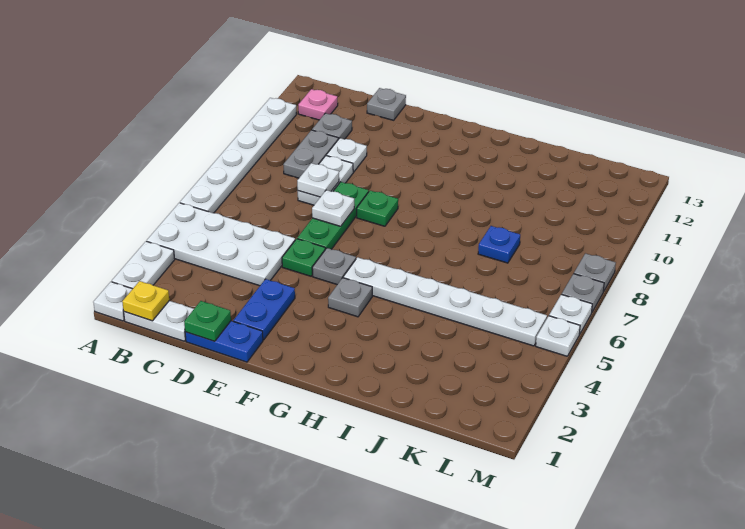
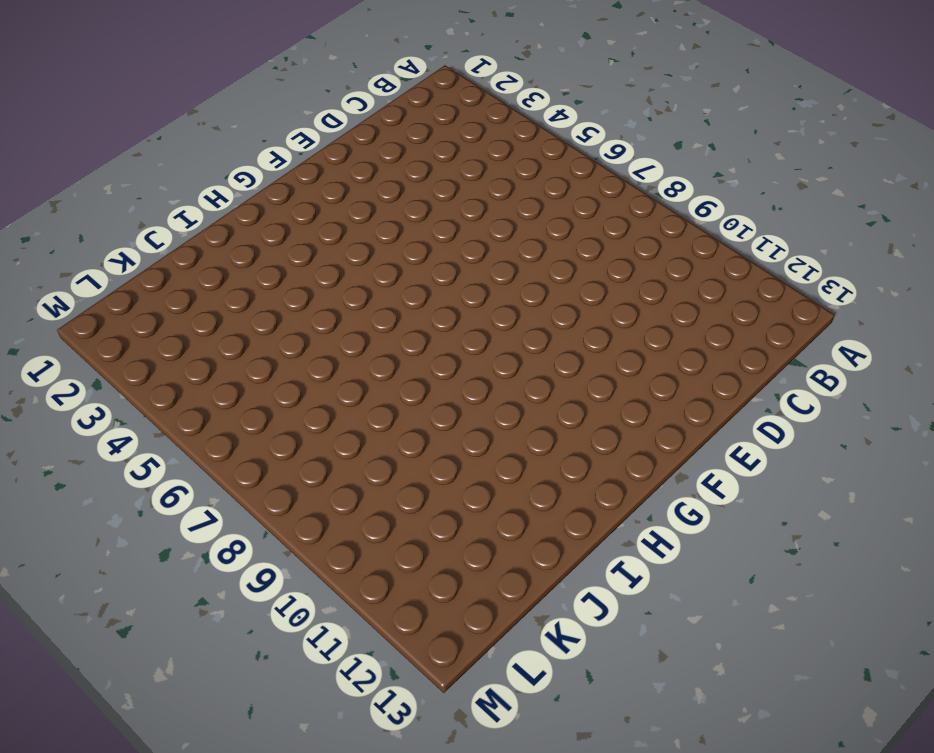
none -> white plate A1 level 1
none -> white plate A2:A3 level 1
none -> white plate A4:D5 level 1

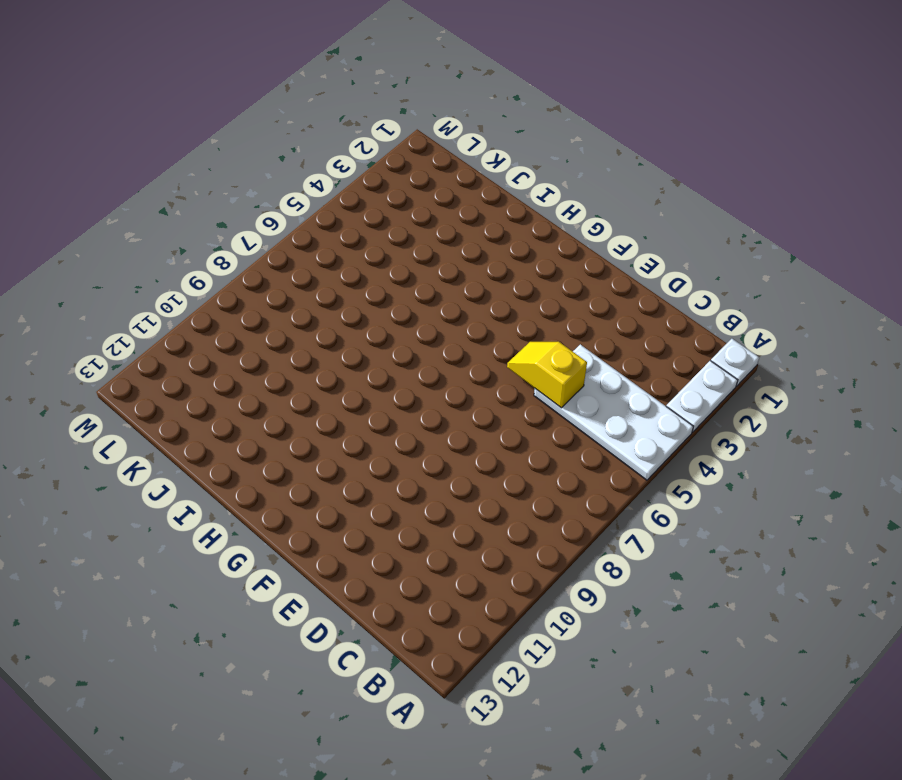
yellow slope D5:E5 level 2 top D -> none
none -> white plate A6:A11 level 1
none -> white plate B1:C1 level 1
none -> pink plate B12 level 1

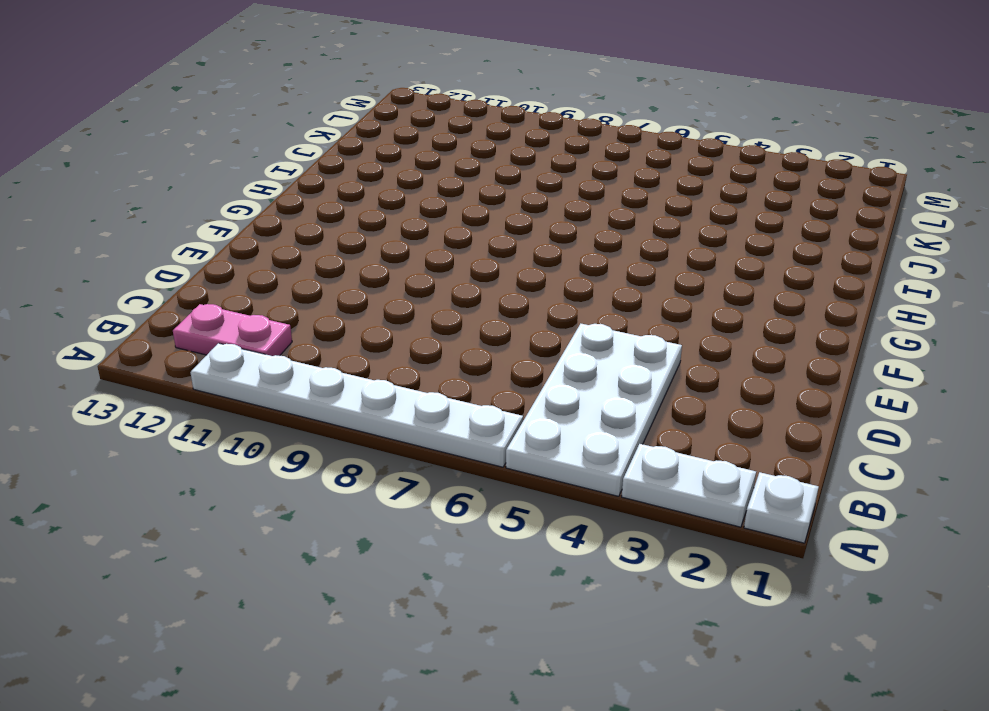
pink plate B11:B12 level 1 -> pink plate B12 level 1
none -> white plate B1:C1 level 1
none -> grey plate C9:C10 level 1
none -> grey plate C11 level 1

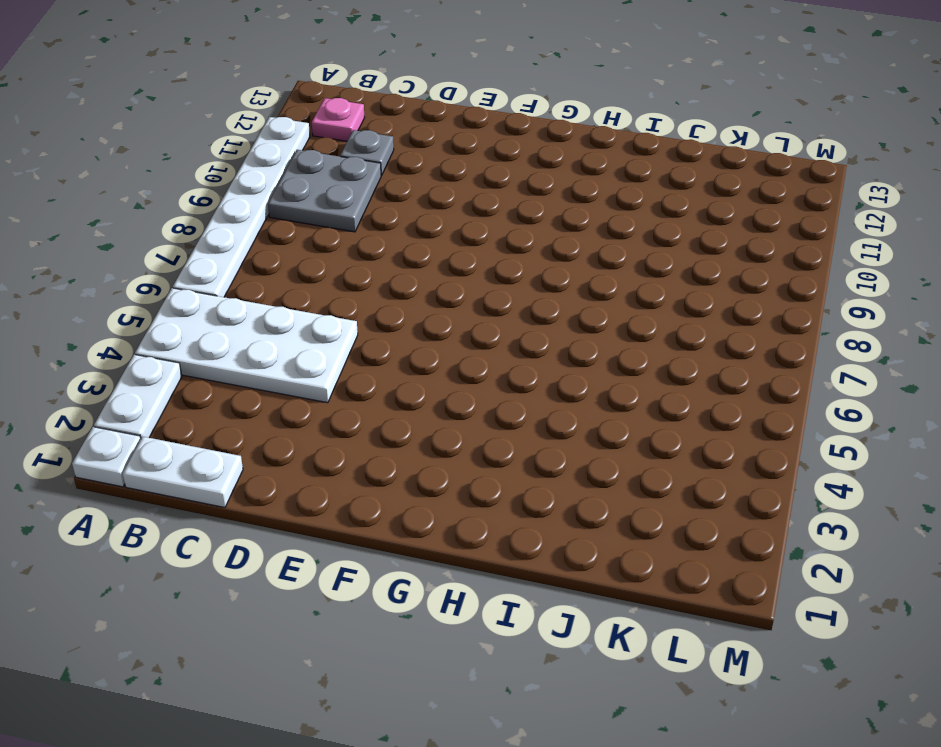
grey plate B9:C10 level 1 -> grey plate C9:C10 level 1
none -> blue plate D1:E1 level 1
none -> white plate D8:D9 level 1
none -> white plate D10 level 1

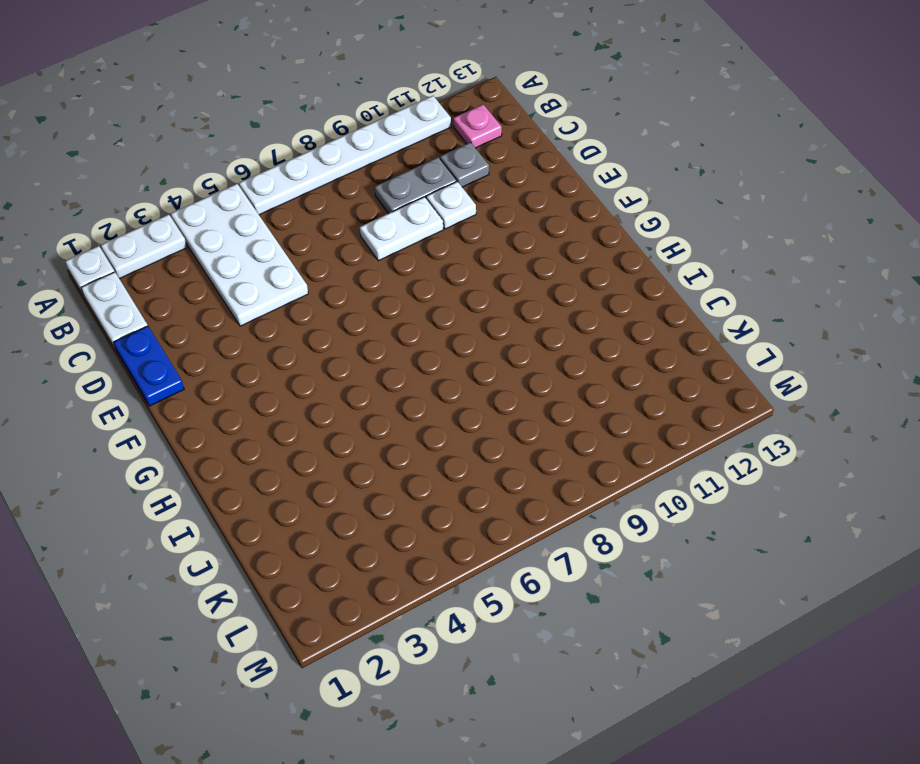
none -> grey plate D13 level 1
none -> blue plate E2:E3 level 1
none -> green plate E5 level 1

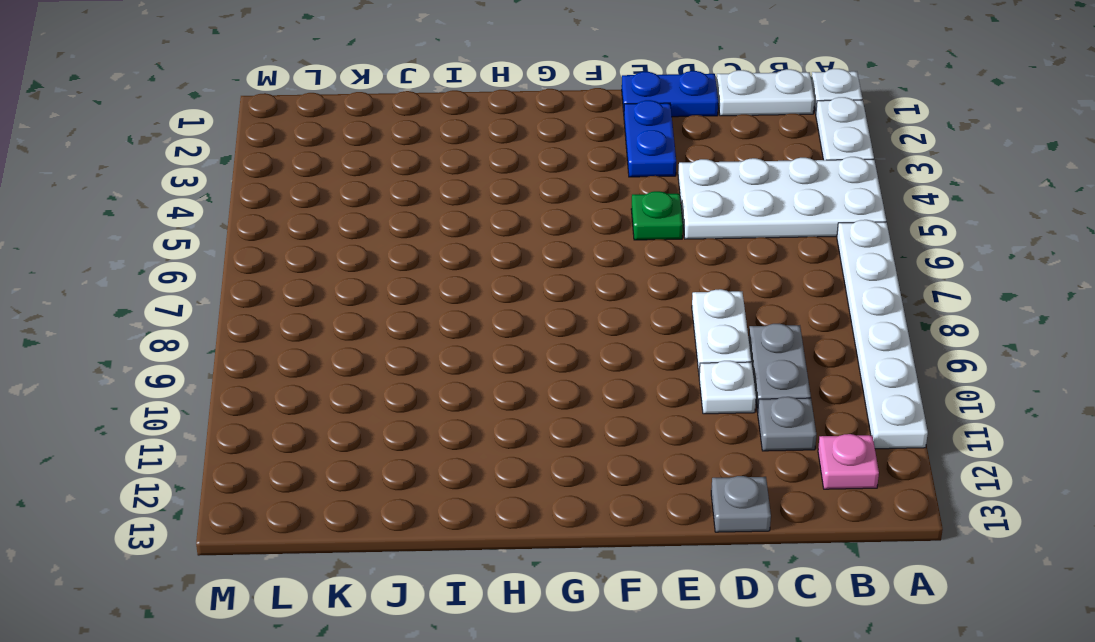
none -> green plate E6:E8 level 1
none -> grey plate F5 level 1
none -> green plate F8 level 1

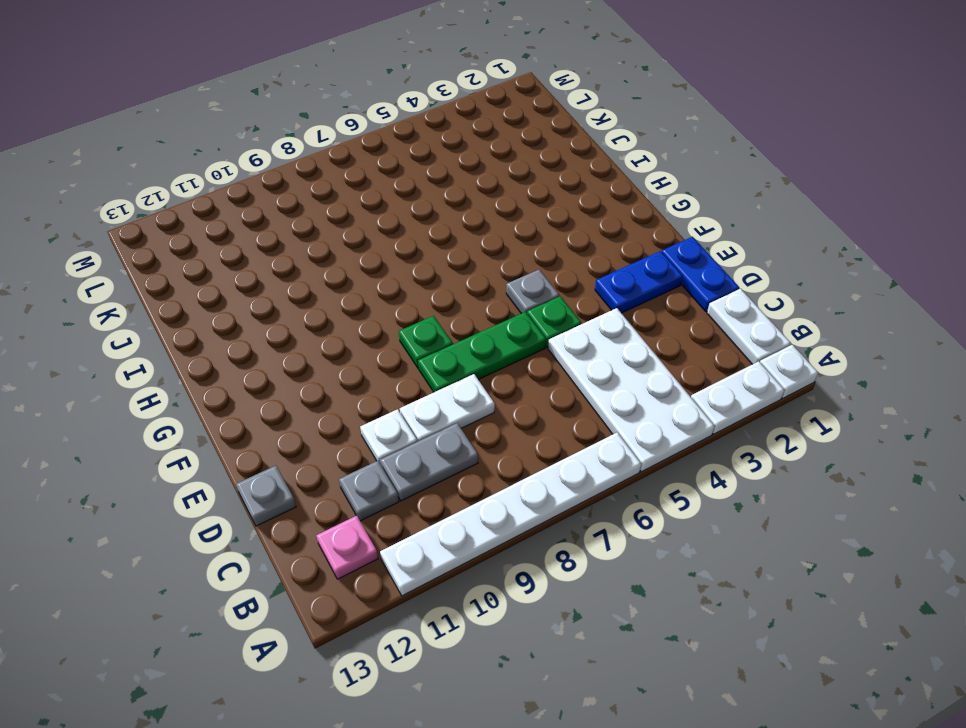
none -> grey plate G4 level 1
none -> white plate G5:L5 level 1
none -> blue plate J8 level 1

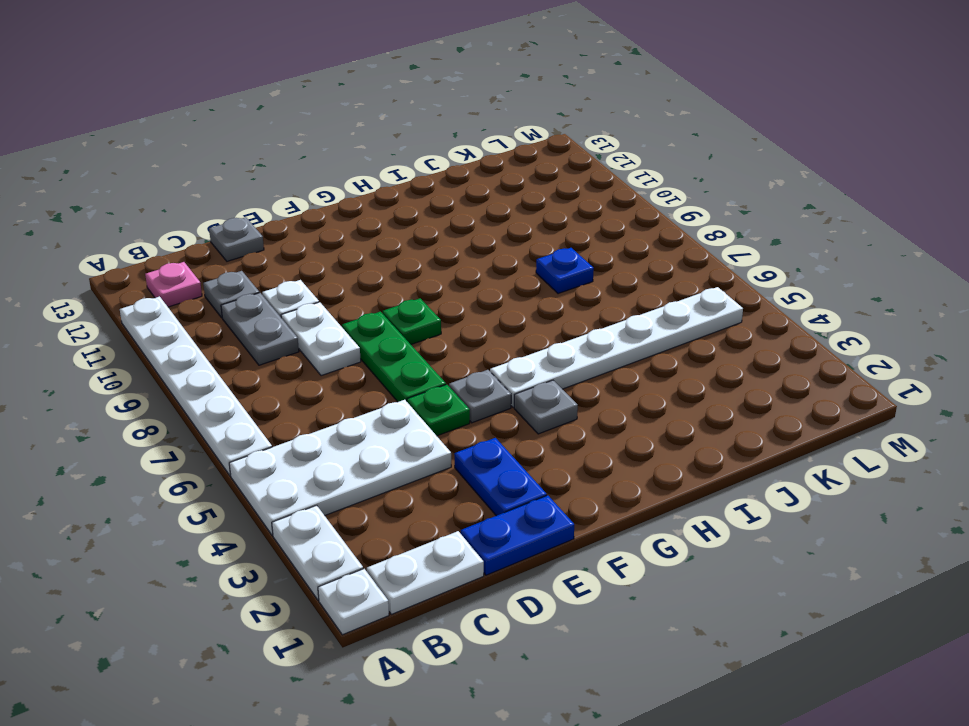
none -> white plate M5 level 1
none -> white plate M6 level 1
none -> grey plate M7 level 1

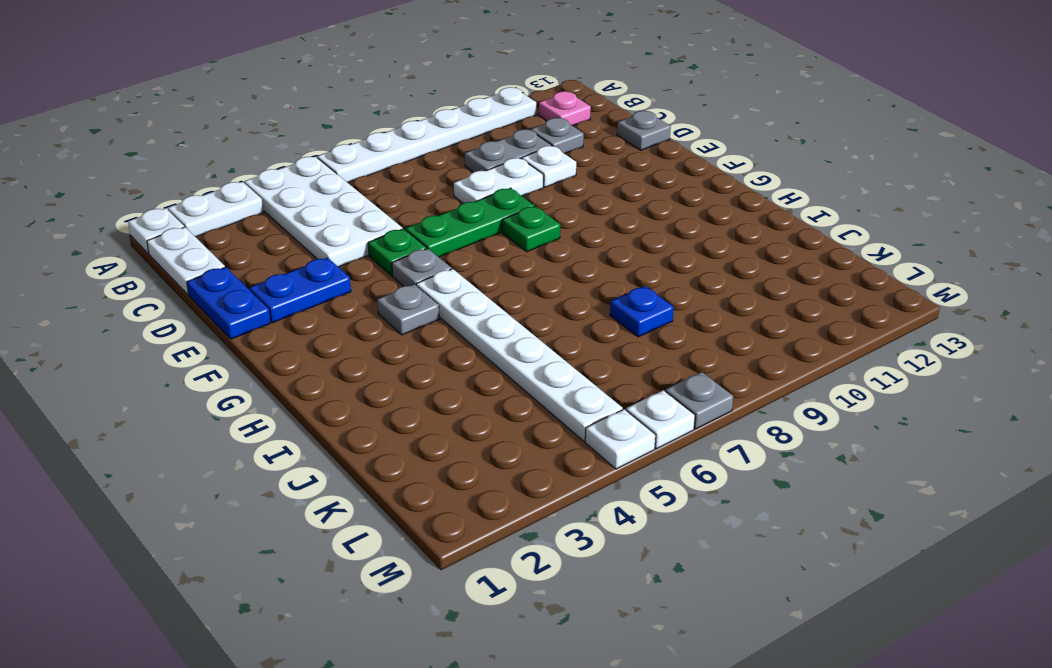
none -> grey plate M8 level 1
none -> yellow plate B1 level 2
none -> green plate D1 level 2

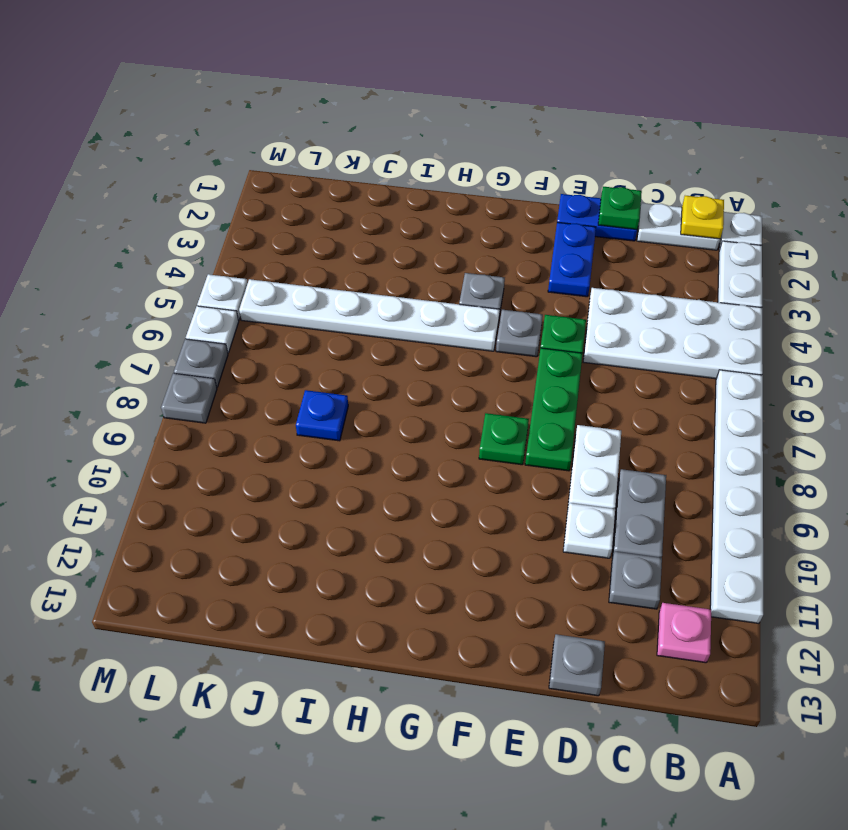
none -> white plate D8 level 2
none -> white plate E7 level 2

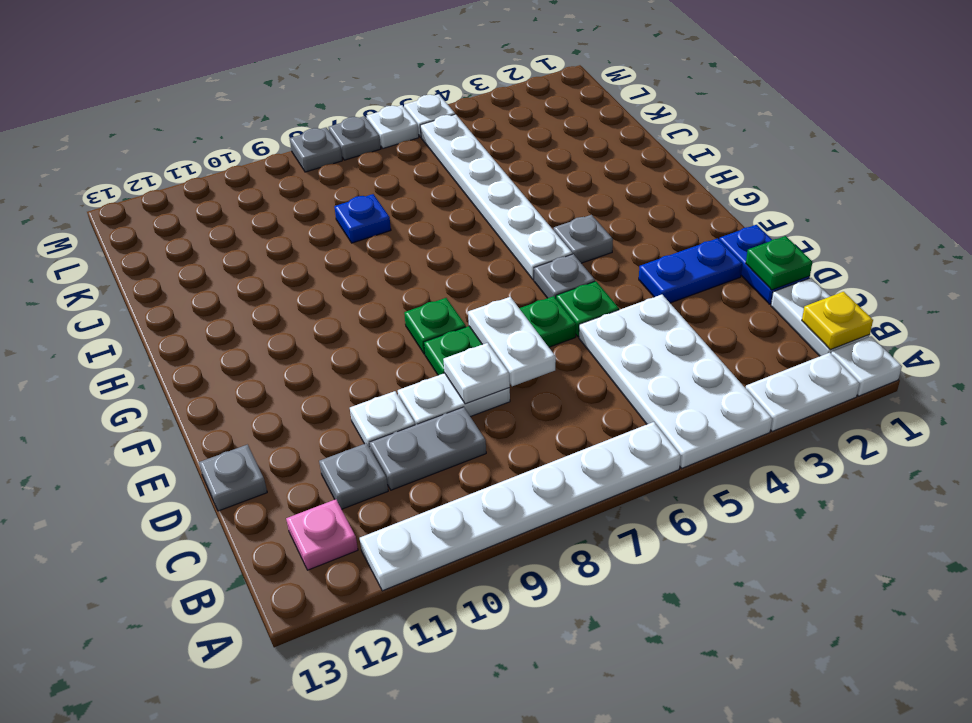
white plate D7:E7 level 2 -> white plate E7 level 2

